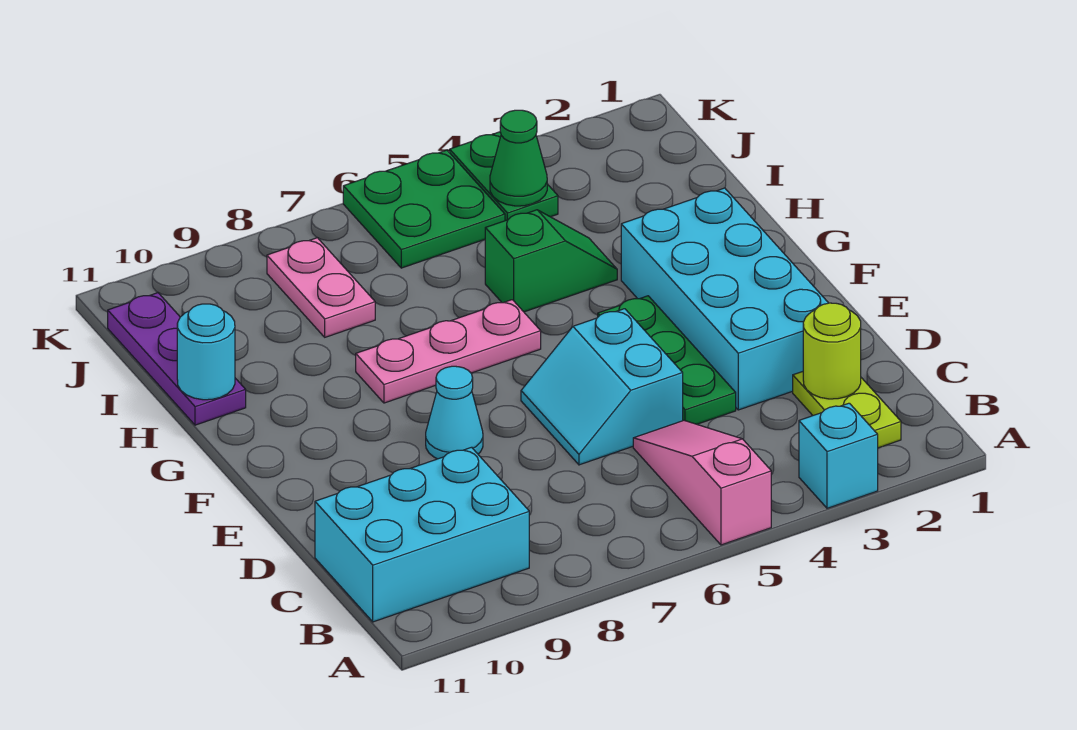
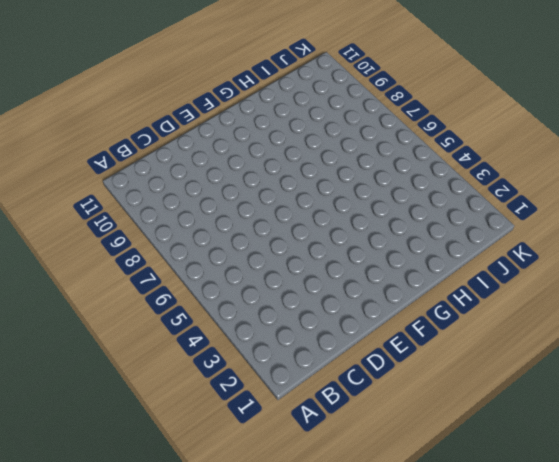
none -> cyan brick A3 level 1
none -> pink slope A5:C5 level 1 top A
none -> lime plate B2:C2 level 1

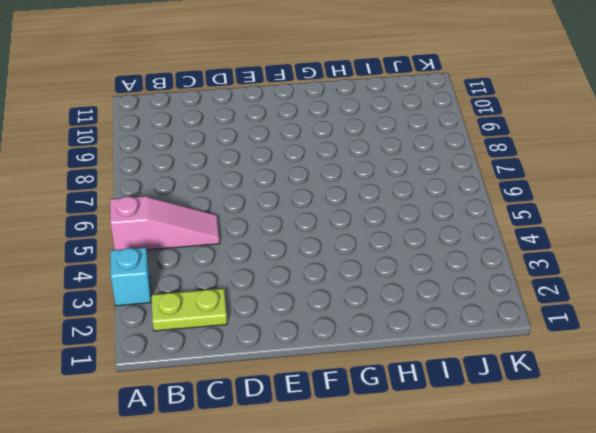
none -> cyan brick B9:C11 level 1
none -> cyan brick D2:G3 level 1
none -> green plate D4:F4 level 1

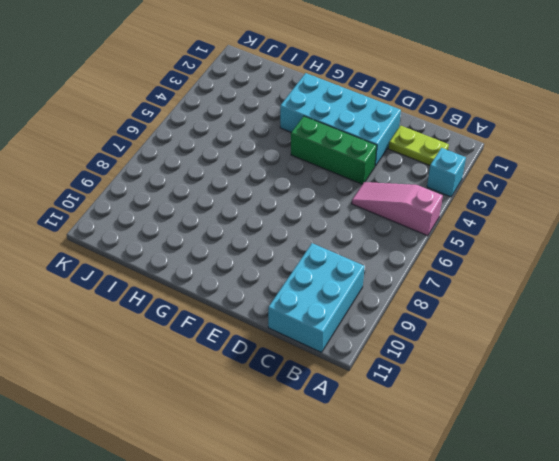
green brick D4:F4 level 1 -> green plate D4:F4 level 1
none -> cyan slope D5:E6 level 1 top 5
none -> cyan cone E8 level 1
none -> pink plate G6:G8 level 1

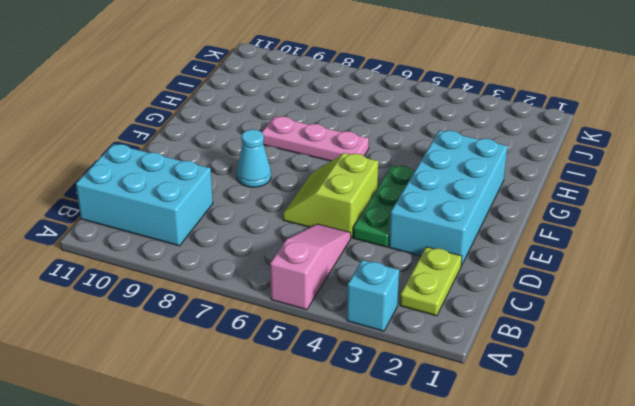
lime slope D5:E6 level 1 top 5 -> cyan slope D5:E6 level 1 top 5
none -> green slope H4:H5 level 1 top 5
none -> purple plate H11:J11 level 1
none -> pink plate I8:J8 level 1

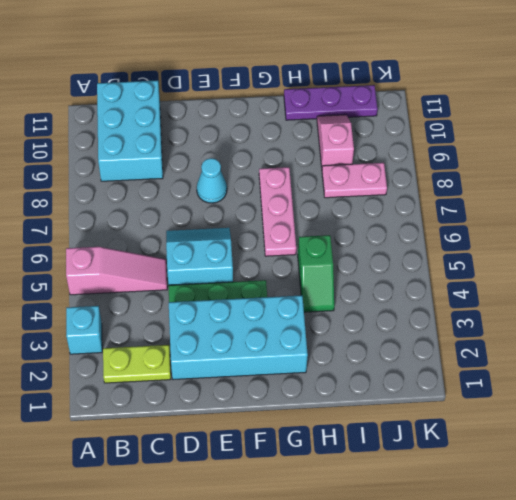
pink slope I9:I10 level 1 top 9 -> none
none -> green plate J4:K4 level 1
none -> green plate J5:K6 level 1
none -> lime round brick C2 level 2

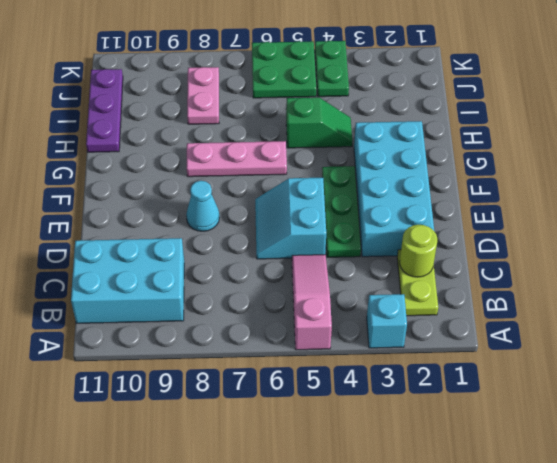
none -> cyan round brick H11 level 2
none -> green cone J4 level 2

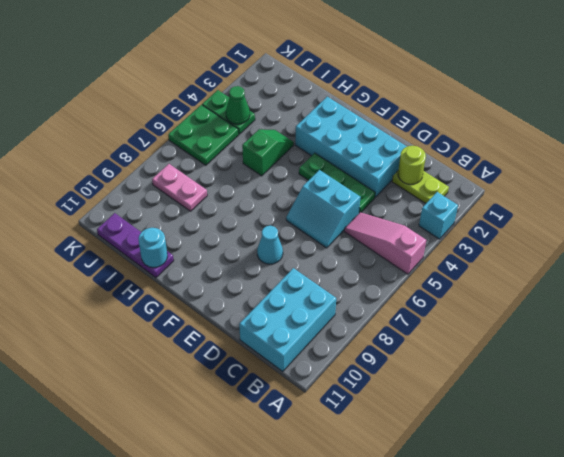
none -> pink plate G6:G8 level 1

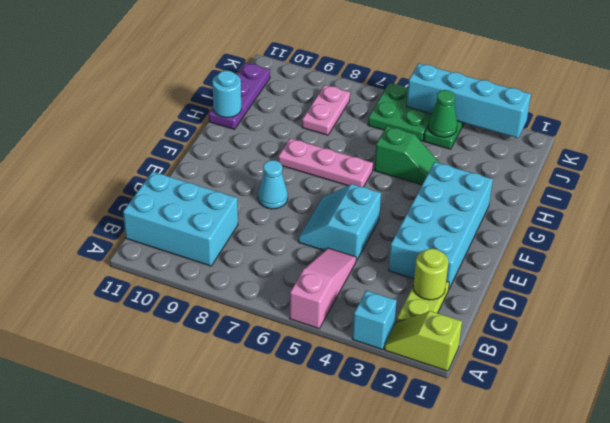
lime slope A1:A2 level 1 top 1 -> none
cyan brick K2:K5 level 2 -> none
none -> green plate D4:F4 level 1

